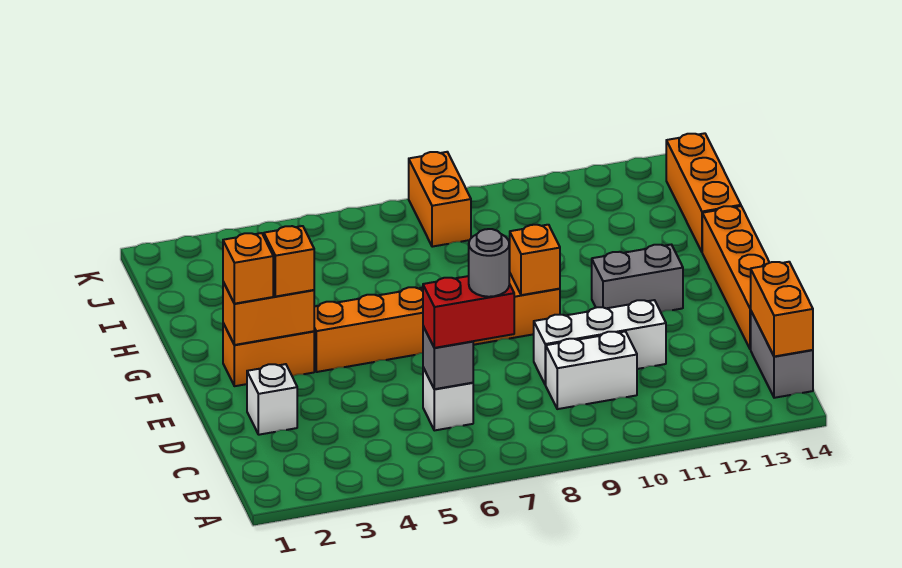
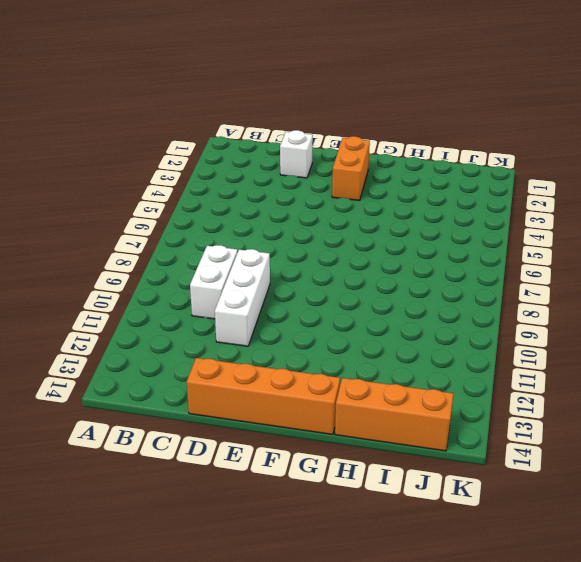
none -> grey brick B14:C14 level 1
none -> white brick C6 level 1
none -> orange brick F4:F9 level 1

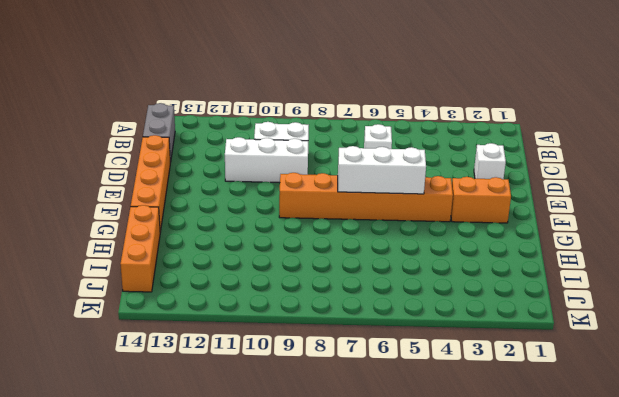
white brick F5:F7 level 2 -> none
none -> grey brick F11:F12 level 1
none -> orange brick J8:K8 level 1
none -> orange brick B14:C14 level 2

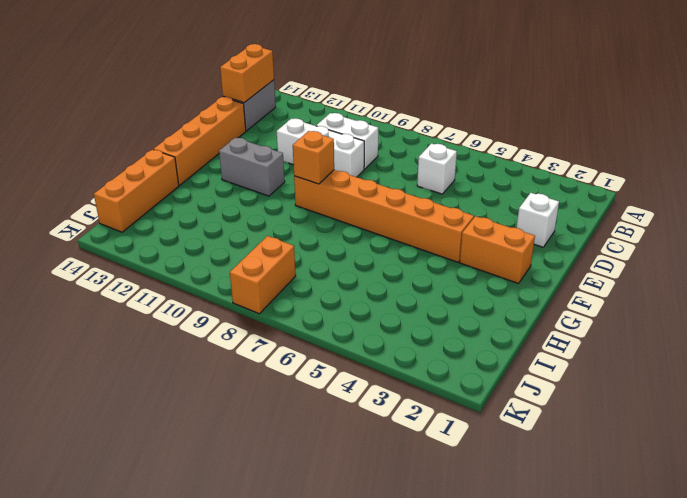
none -> grey brick C6 level 2
none -> orange brick F2:F3 level 2
none -> red brick C6:C7 level 3

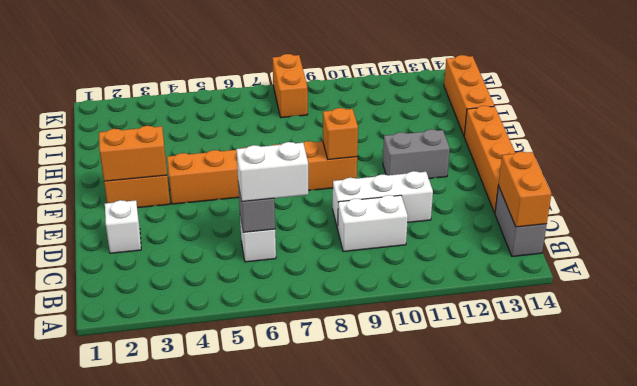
white brick C6:C7 level 3 -> red brick C6:C7 level 3
none -> orange brick F2 level 3
none -> orange brick F3 level 3
none -> grey round brick C7 level 4

